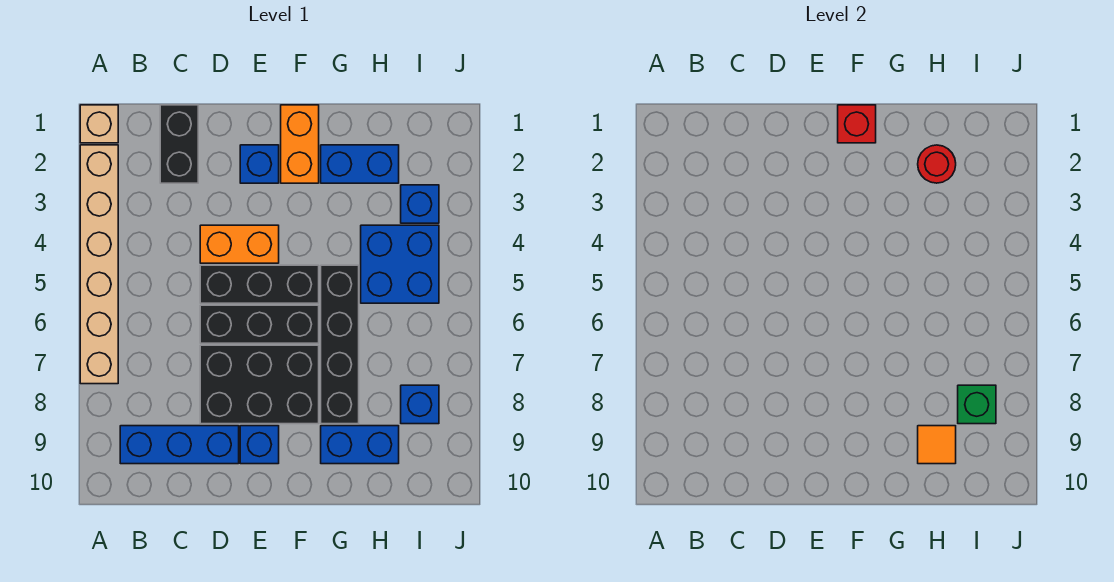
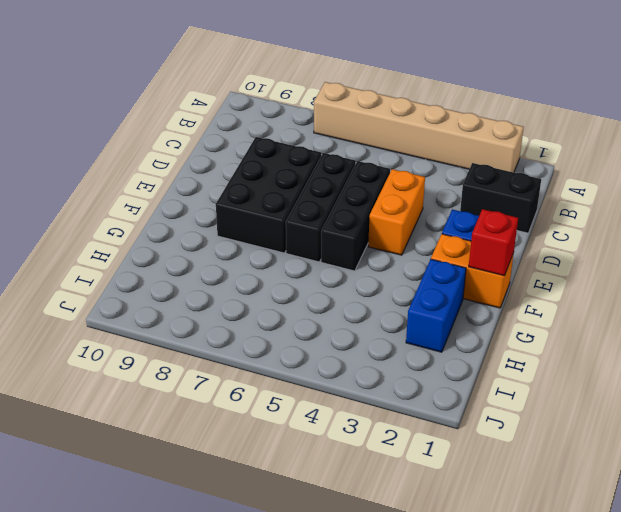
none -> tan brick A1 level 1
none -> blue brick B9:D9 level 1
none -> blue brick E9 level 1

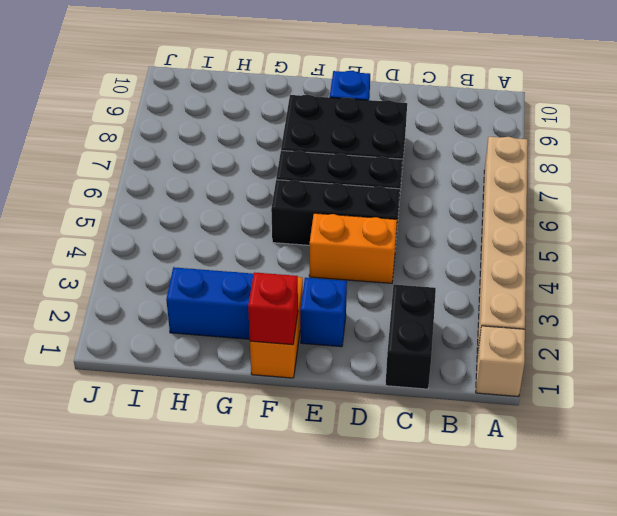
none -> blue brick B9:D9 level 1
none -> black brick G5:G8 level 1
none -> blue brick G9:H9 level 1

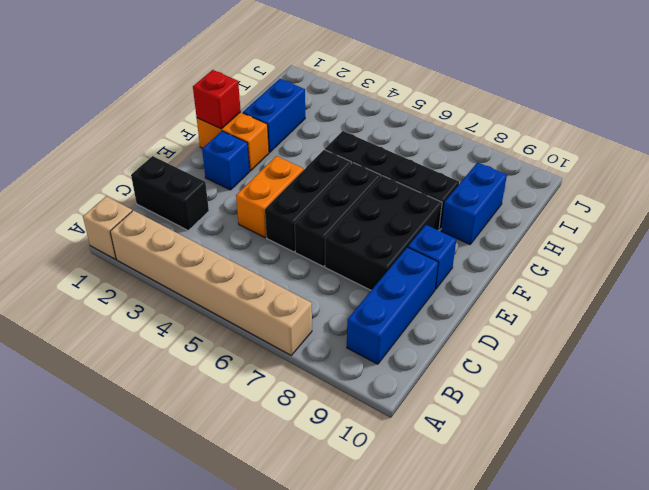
none -> blue brick H4:I5 level 1
none -> blue brick I3 level 1
none -> blue brick I8 level 1

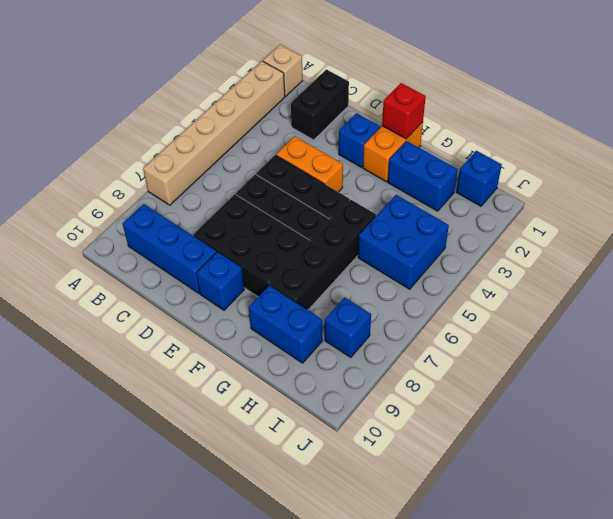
blue brick I1 level 1 -> blue brick I3 level 1
none -> red round brick H2 level 2
none -> orange tile H9 level 2
none -> green brick I8 level 2

